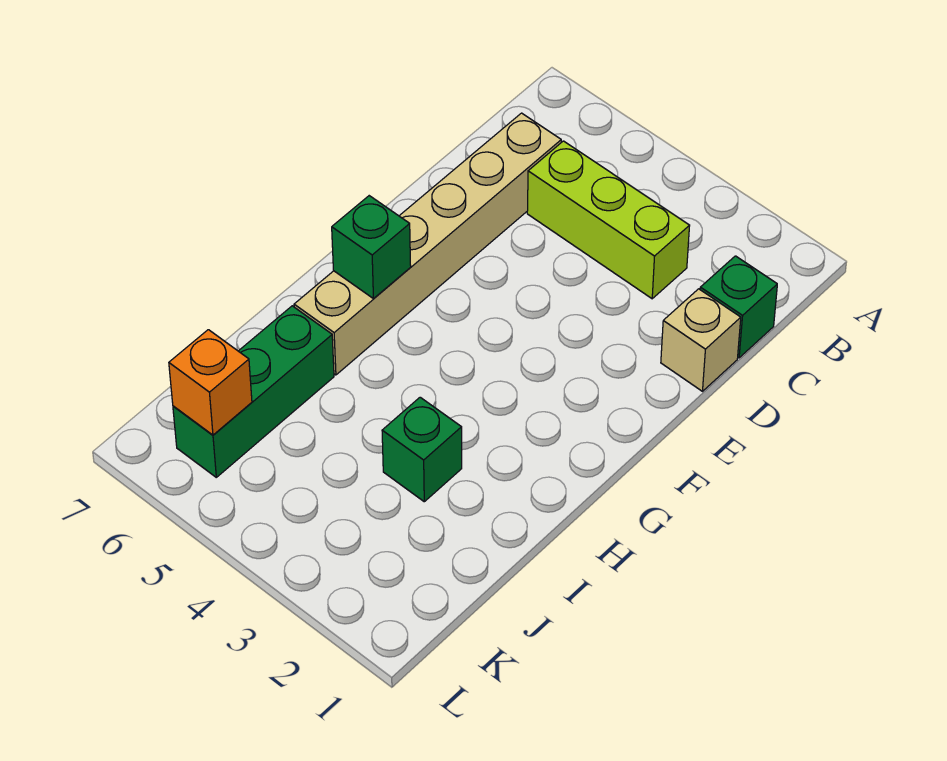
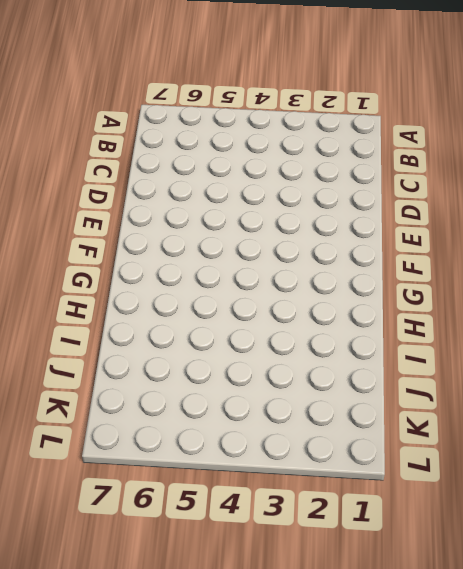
none -> green brick C1 level 1
none -> lime brick C3:C5 level 1

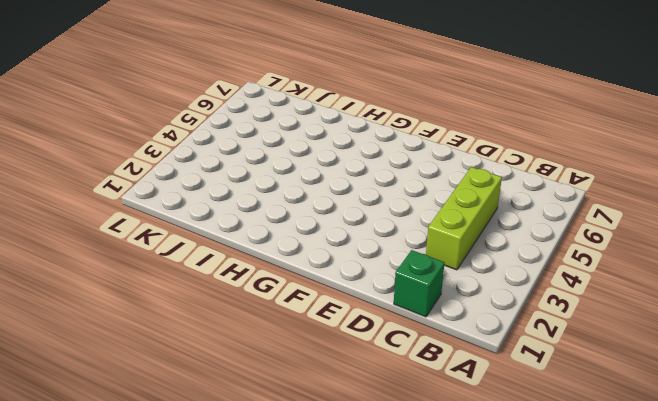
none -> tan brick C6:H6 level 1
none -> tan brick D1 level 1

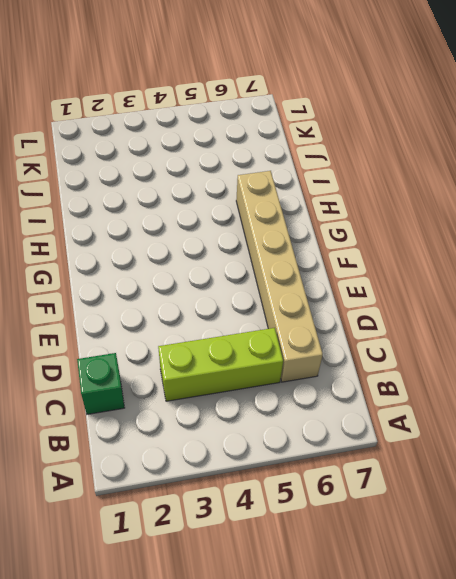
none -> tan brick D1 level 1
none -> green brick I3 level 1

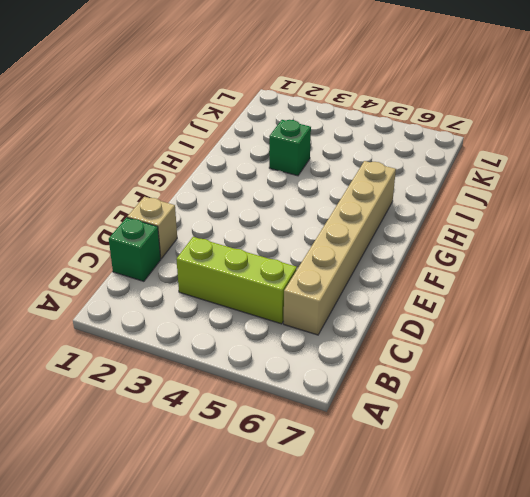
none -> green brick I6:K6 level 1
none -> green brick G6 level 2

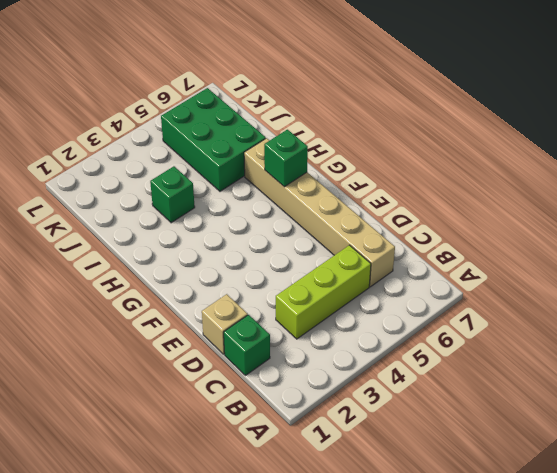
green brick I5:K6 level 1 -> green brick I6:K6 level 1
none -> orange brick K6 level 2

